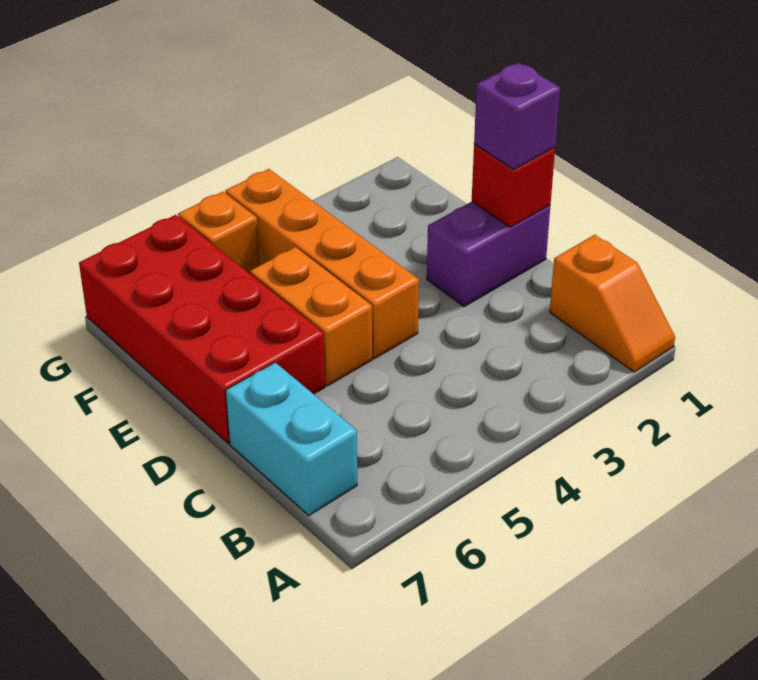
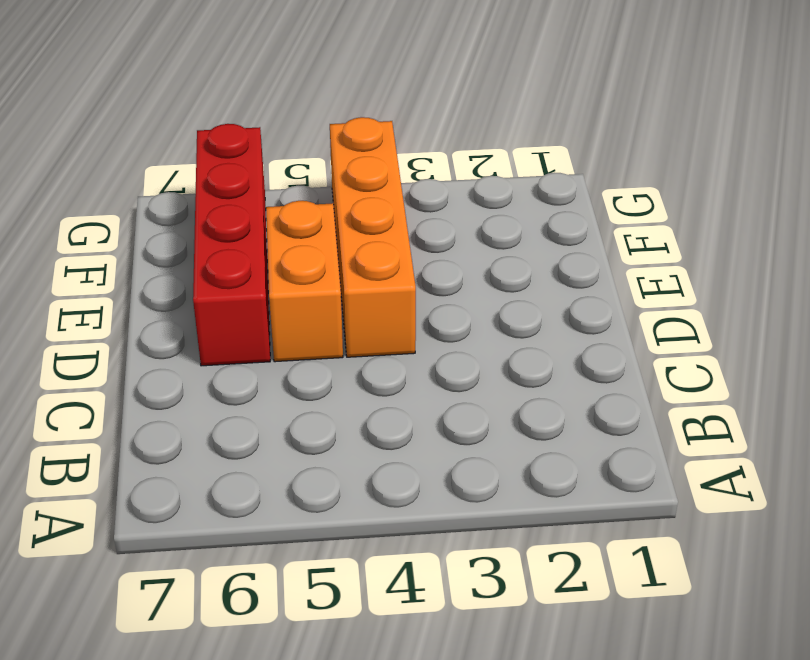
red brick D6:G6 level 1 -> red brick D6:G7 level 1
none -> orange slope A1:B1 level 1 top B
none -> cyan brick B7:C7 level 1

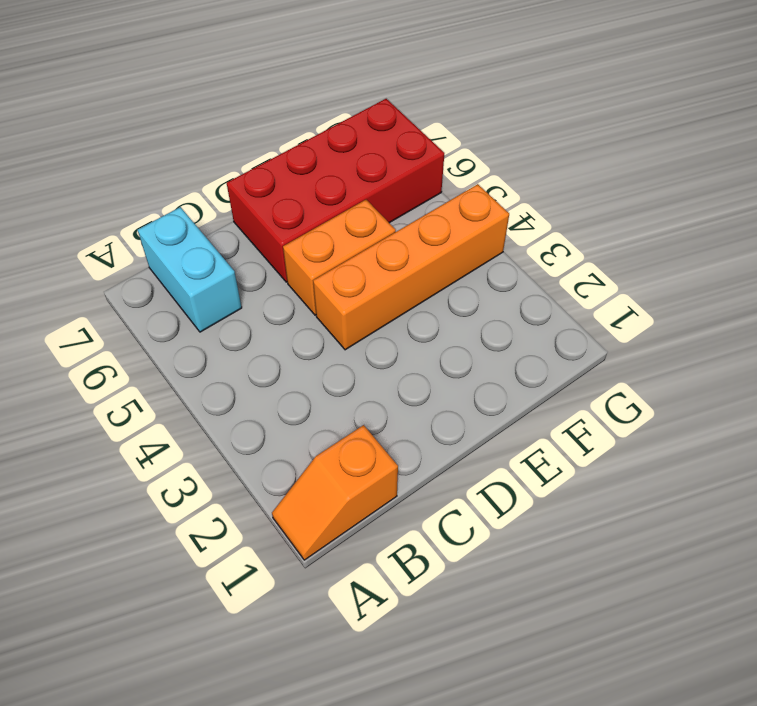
cyan brick B6:B7 level 1 -> cyan brick B7:C7 level 1
none -> purple brick D1:D2 level 1
none -> orange brick G5 level 1

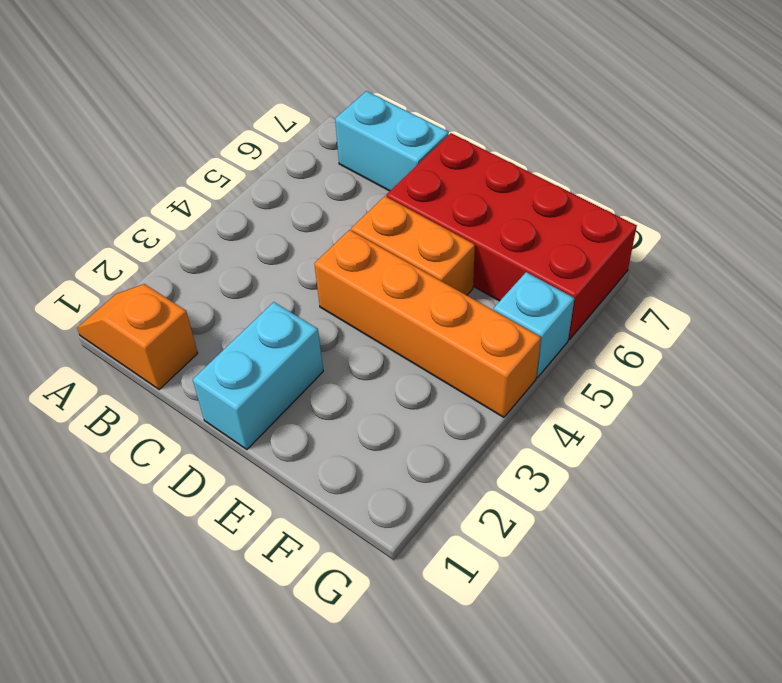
cyan brick D1:D2 level 1 -> purple brick D1:D2 level 1
cyan brick G5 level 1 -> orange brick G5 level 1
none -> red brick D1 level 2
none -> purple brick D1 level 3

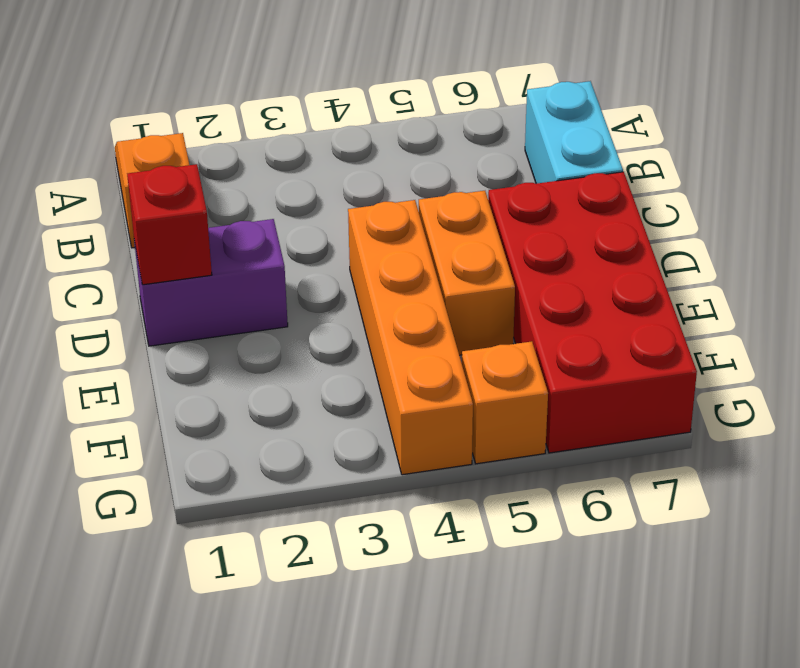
none -> purple brick D1 level 3

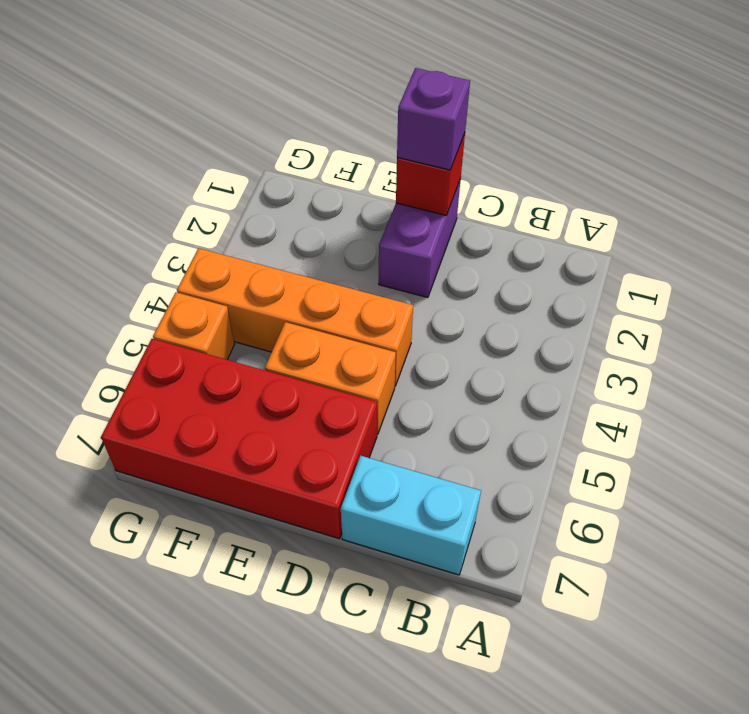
none -> orange slope A1:B1 level 1 top B

